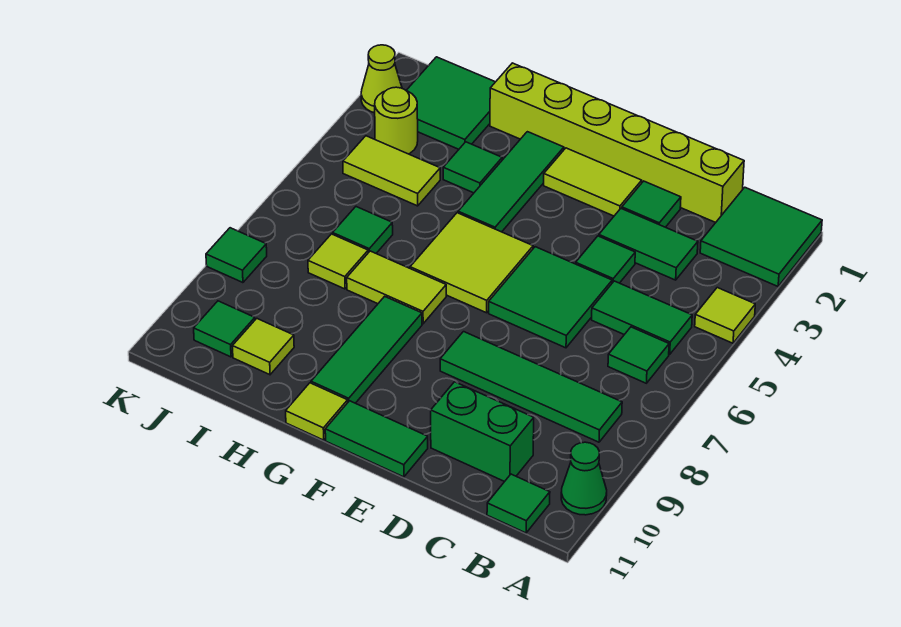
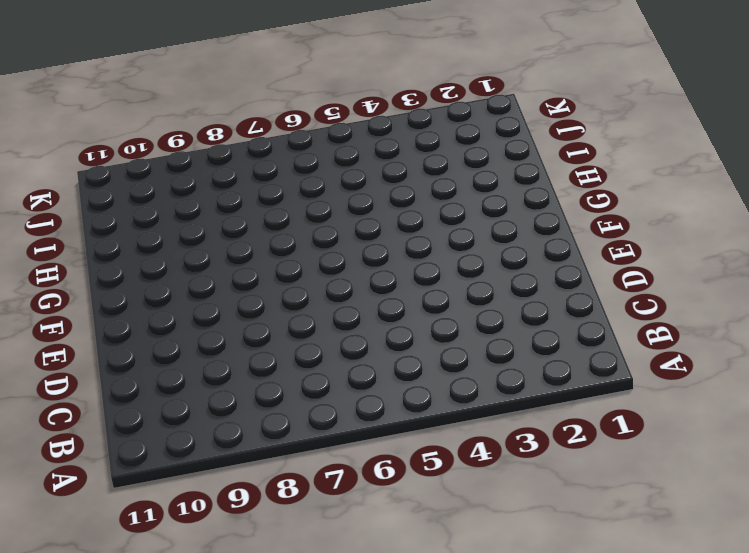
none -> green tile A1:B2 level 1
none -> lime tile A4 level 1
none -> green cone A10 level 1
none -> green tile B5:C5 level 1

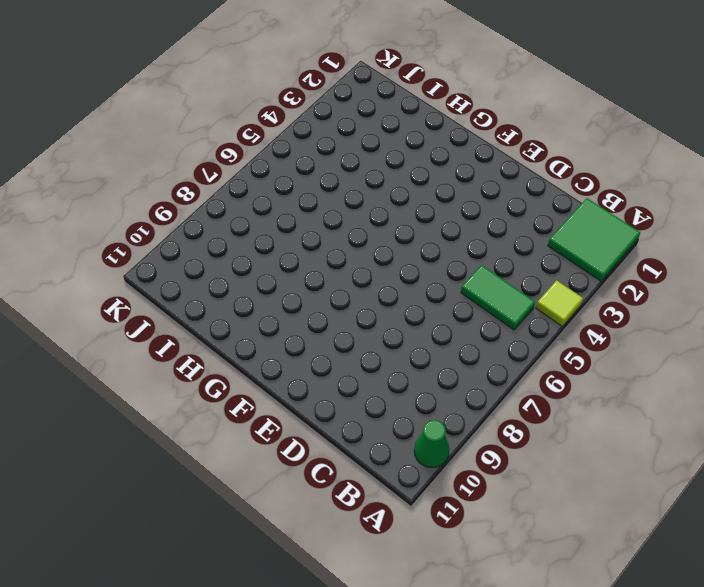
none -> green tile B6 level 1
none -> green tile B8:E8 level 1
none -> green tile B11 level 1
none -> lime brick C1:H1 level 1

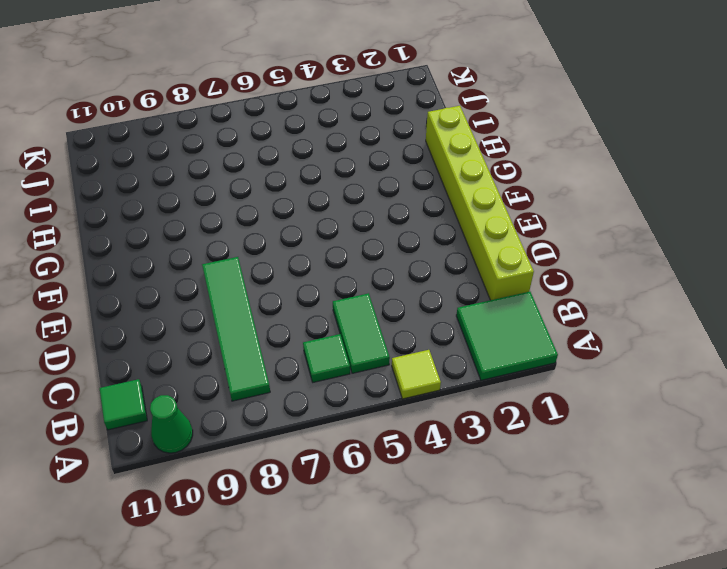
none -> green tile C3:D3 level 1
none -> green brick C10:D10 level 1
none -> green tile D2 level 1
none -> green tile D4 level 1

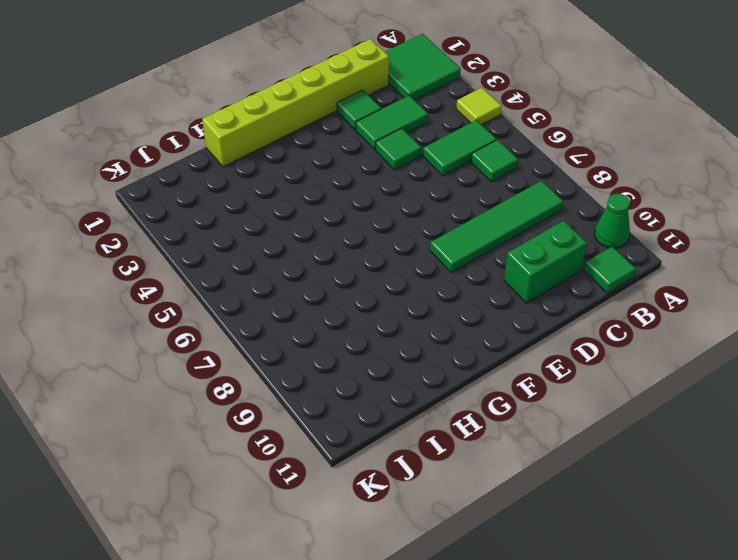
none -> green tile D5:E6 level 1
none -> lime tile E2:F2 level 1
none -> green tile E11:F11 level 1
none -> lime tile F5:G6 level 1

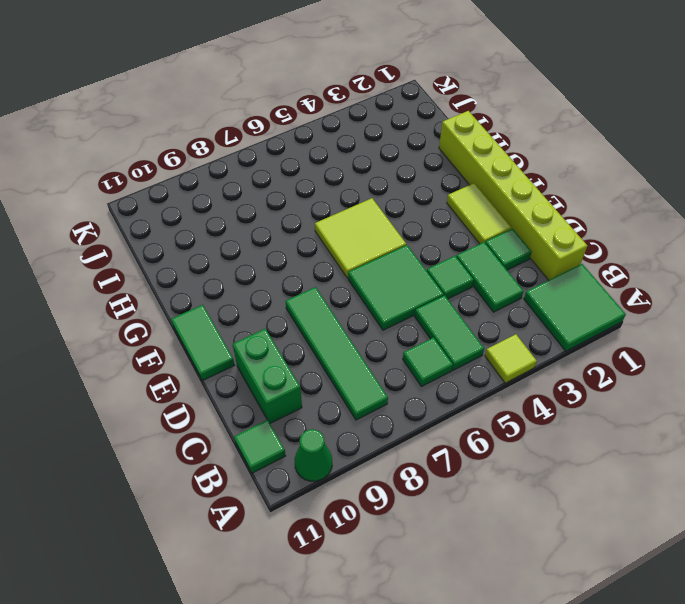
none -> green tile G2:G4 level 1
none -> lime tile G7:H7 level 1
none -> green tile G8:G10 level 1
none -> lime tile G11 level 1

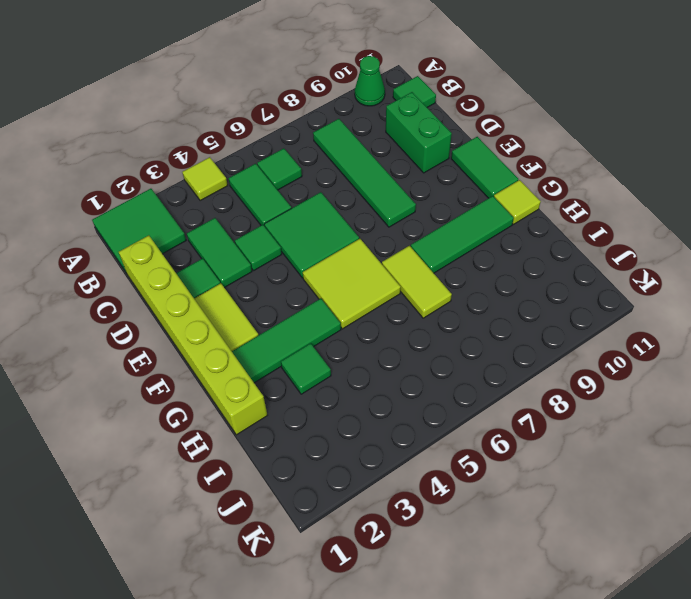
none -> green tile I1:J2 level 1
none -> lime tile I4:J4 level 1
none -> green tile I6 level 1
none -> lime tile I7 level 1

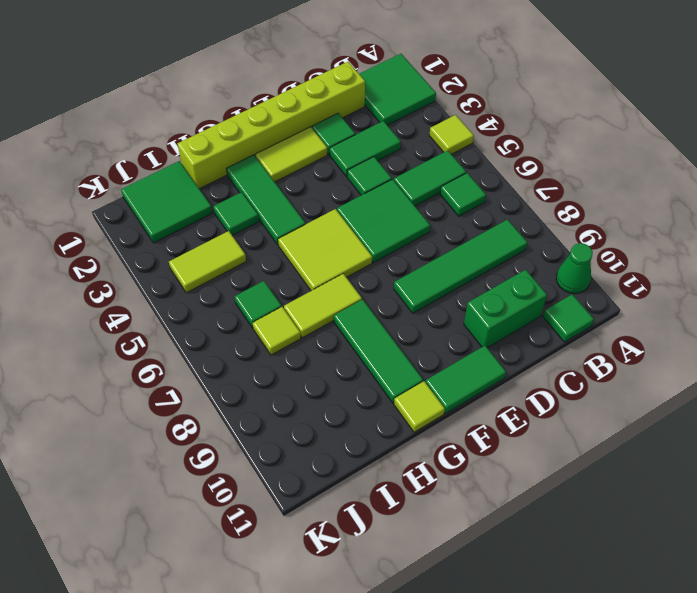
none -> lime tile I10 level 1
none -> lime round brick J3 level 1
none -> green tile J10 level 1
none -> lime cone K2 level 1

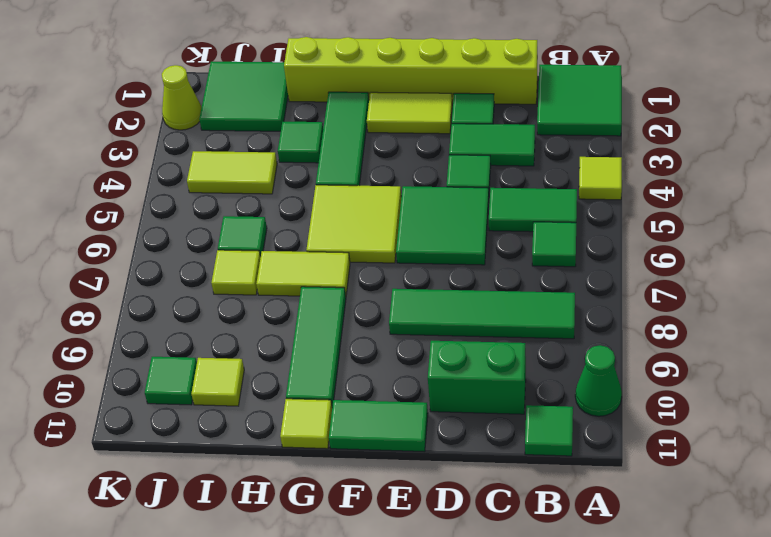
none -> lime round brick J3 level 1
none -> green tile K8 level 1

